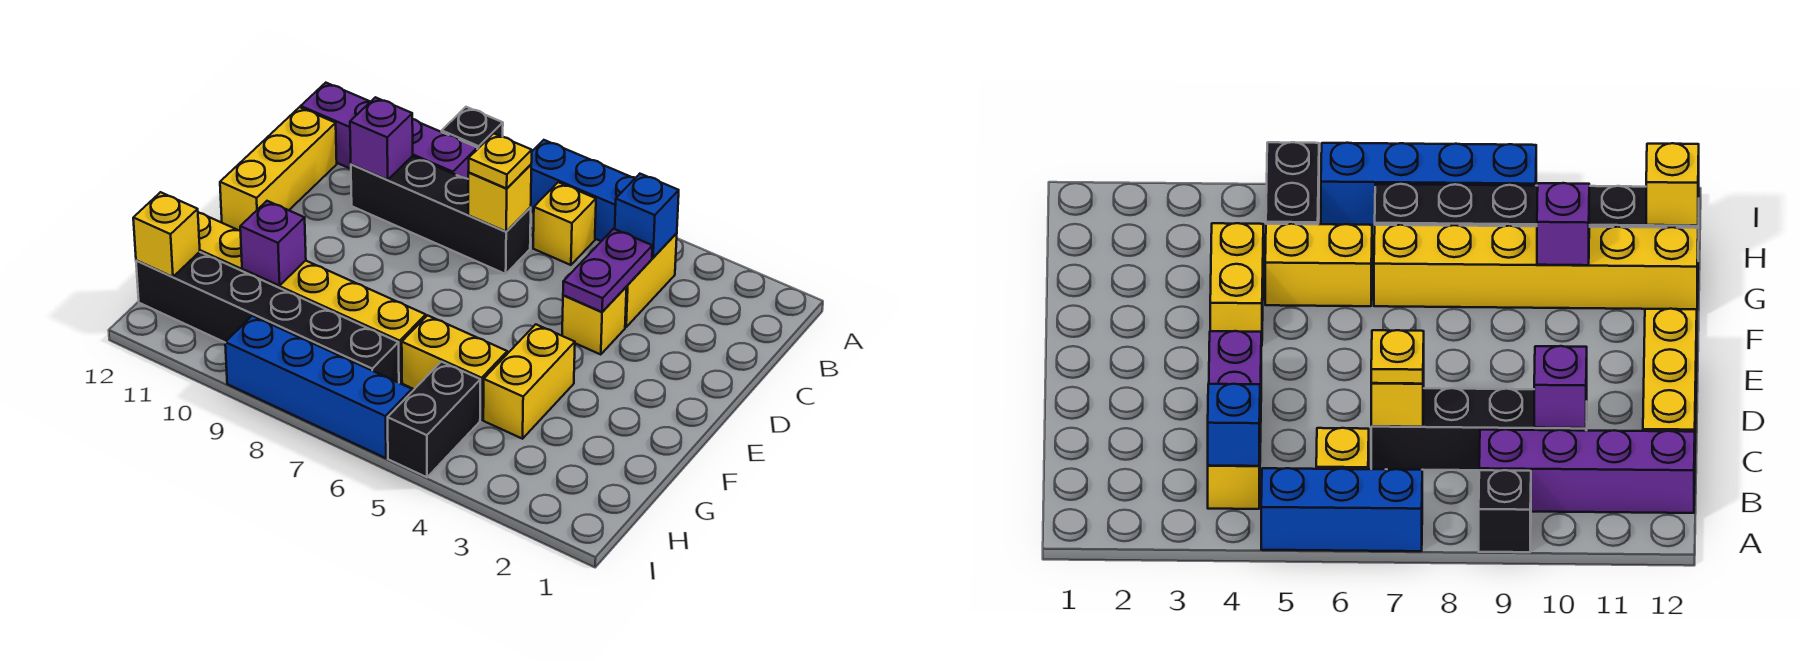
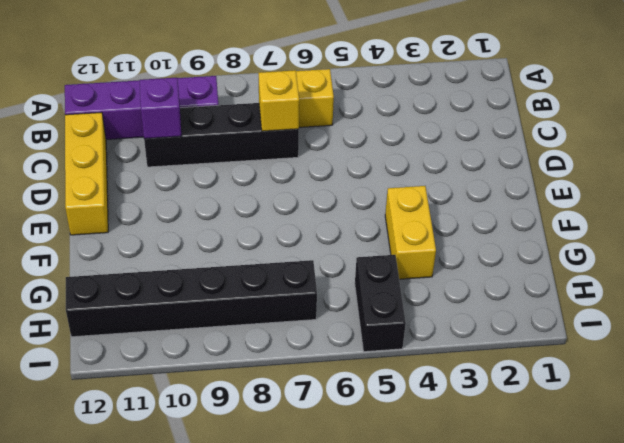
none -> blue brick A5:A7 level 1
none -> black brick A9 level 1
none -> yellow brick B4:C4 level 1

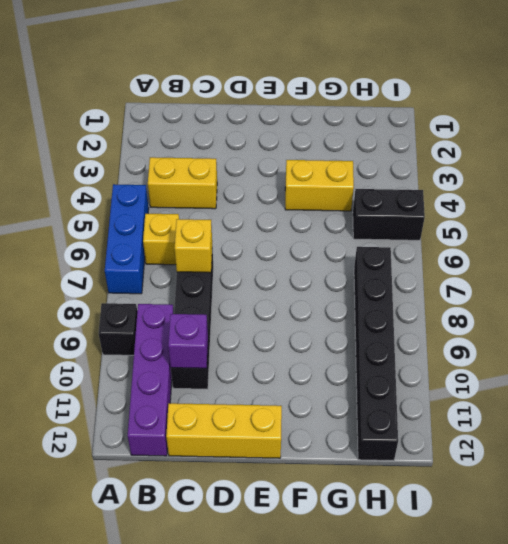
none -> yellow brick D4 level 1
none -> yellow brick G5:G6 level 1
none -> yellow brick G7:G12 level 1

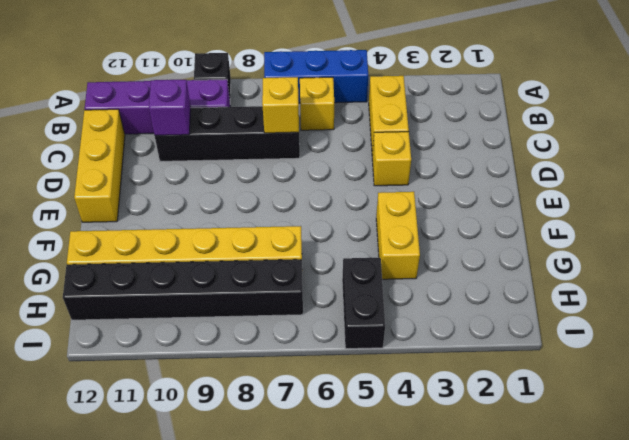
none -> yellow brick G5:G6 level 1
none -> blue brick I6:I9 level 1
none -> blue brick B4 level 2

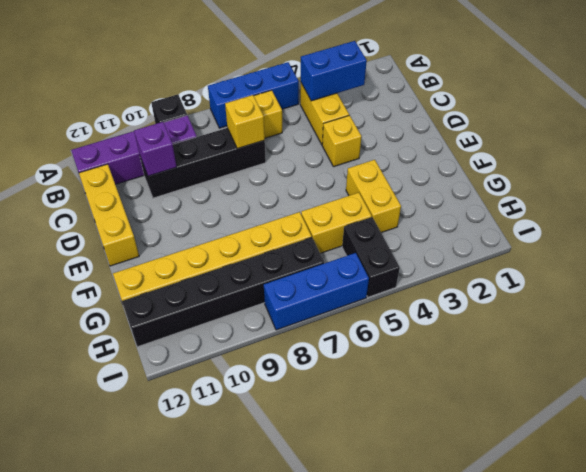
blue brick B3:B4 level 2 -> blue brick B4 level 2
blue brick I6:I8 level 1 -> blue brick I6:I9 level 1
none -> purple plate C4:D4 level 2
none -> purple brick G10 level 2
none -> yellow brick H12 level 2

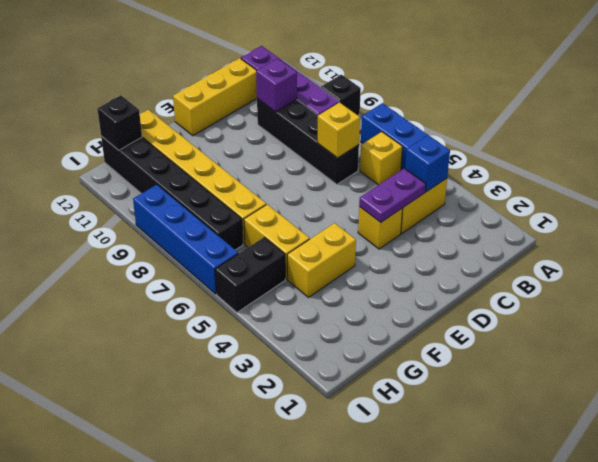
black brick H12 level 2 -> yellow brick H12 level 2
none -> purple brick G10 level 2
none -> yellow plate C7 level 3

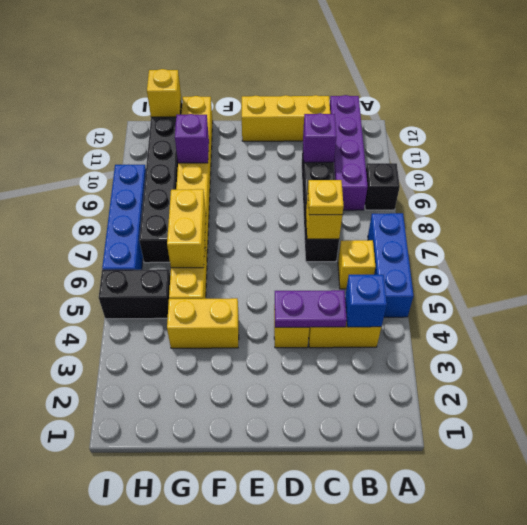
yellow brick G6:G7 level 2 -> none

